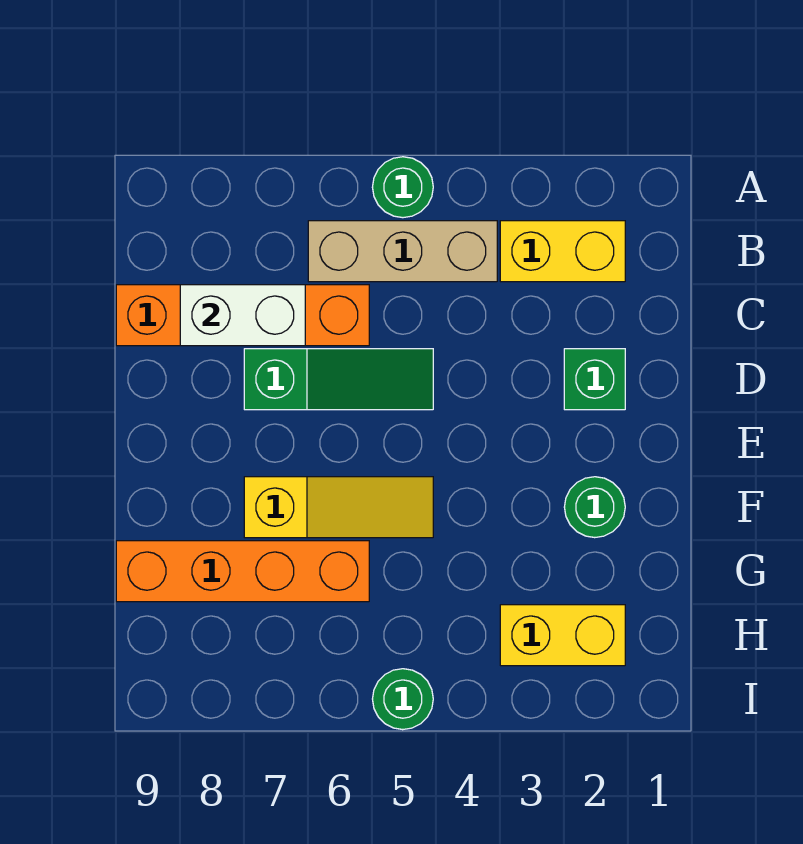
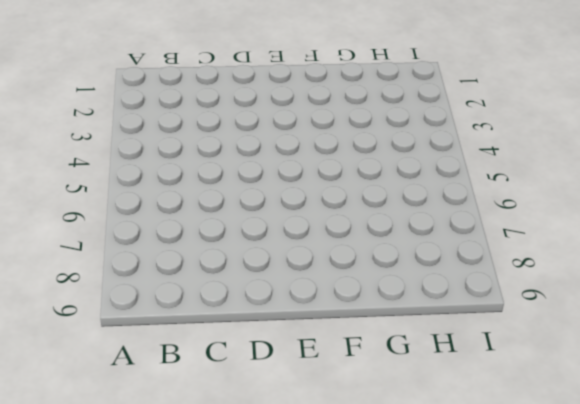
none -> green round brick A5 level 1
none -> yellow brick B2:B3 level 1
none -> tan brick B4:B6 level 1

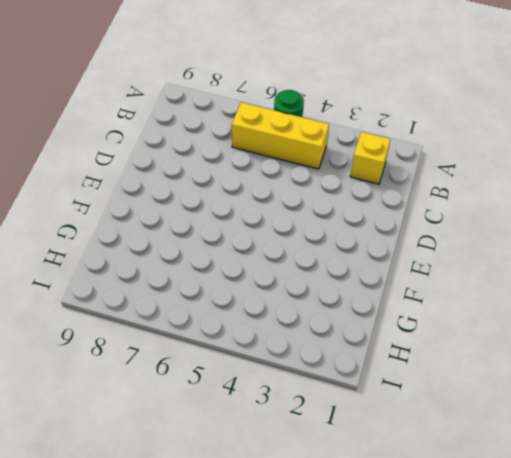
yellow brick B2 level 1 -> yellow brick B2:B3 level 1
yellow brick B4:B6 level 1 -> tan brick B4:B6 level 1
none -> orange brick C6:C9 level 1
none -> green brick D2 level 1
none -> green slope D5:D7 level 1 top 7

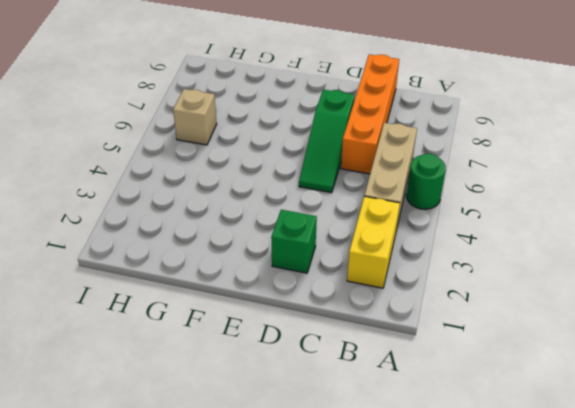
tan brick H6 level 1 -> none
none -> green round brick F2 level 1
none -> yellow slope F5:F7 level 1 top 7
none -> orange brick G6:G9 level 1

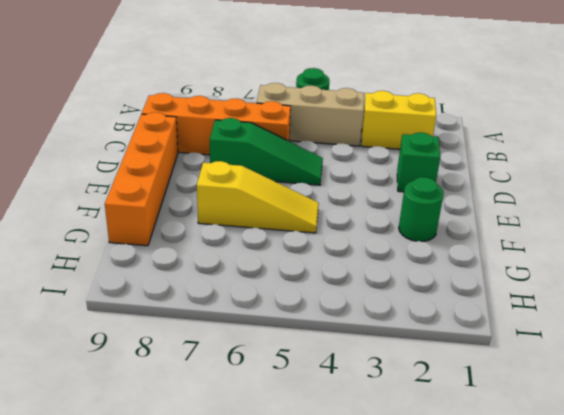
orange brick D9:G9 level 1 -> orange brick G6:G9 level 1
none -> yellow brick H2:H3 level 1
none -> green round brick I5 level 1
none -> white brick C7:C8 level 2

